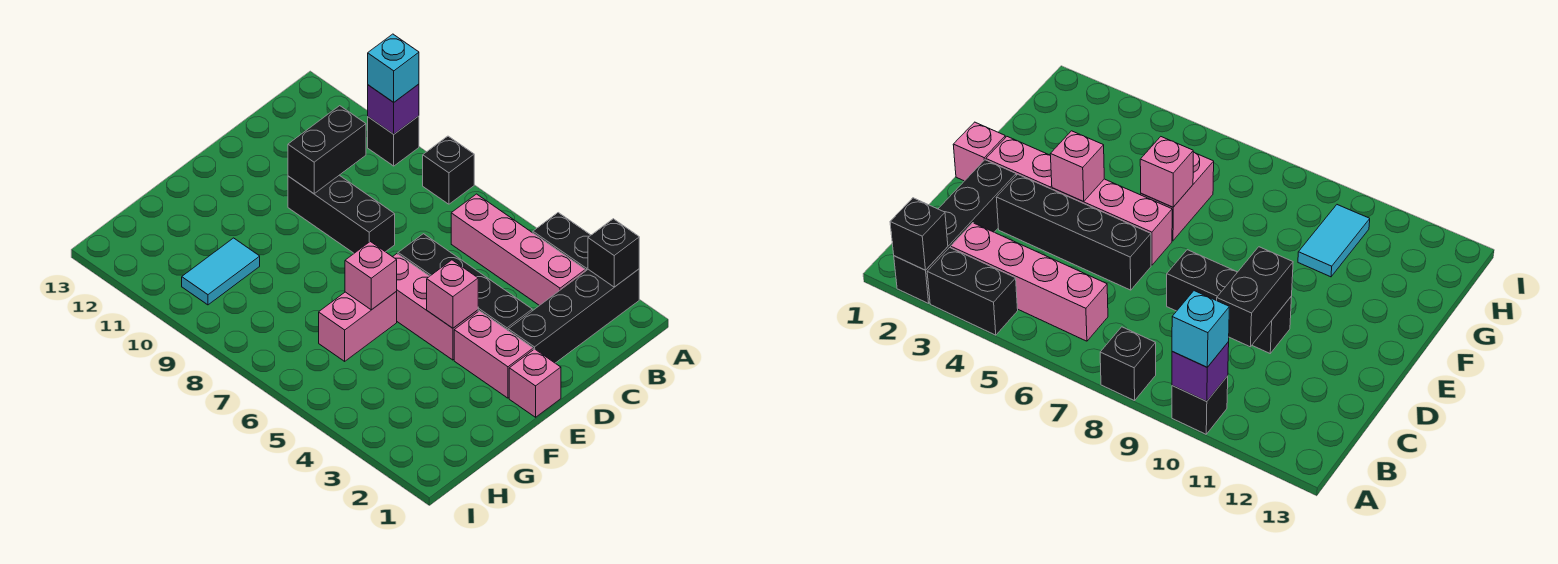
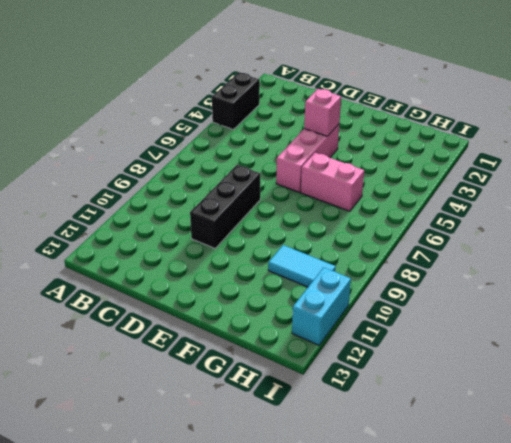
cyan brick I11:I12 level 1 -> none
none -> black brick A2:D2 level 1
none -> black brick A8 level 1
none -> black brick A10 level 1

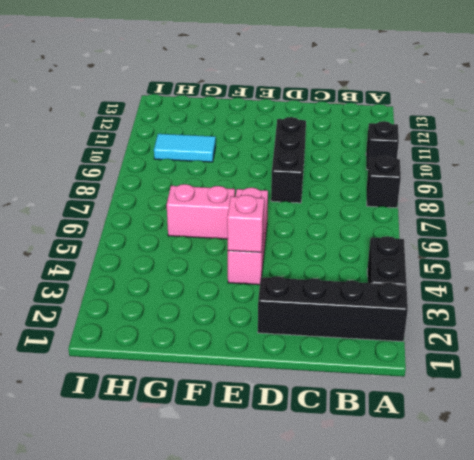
none -> pink brick B3:B6 level 1
none -> black brick D3:D6 level 1
none -> pink brick E1 level 1

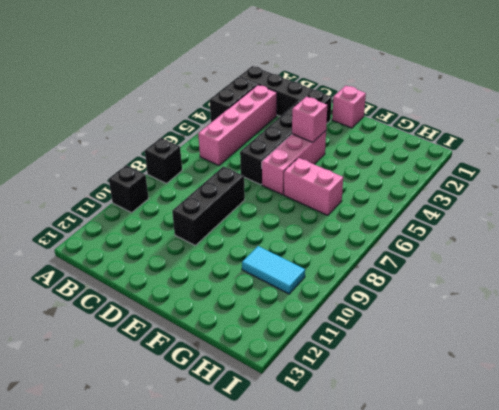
none -> pink brick E2:E3 level 1
none -> black brick A2 level 2
none -> purple brick A10 level 2

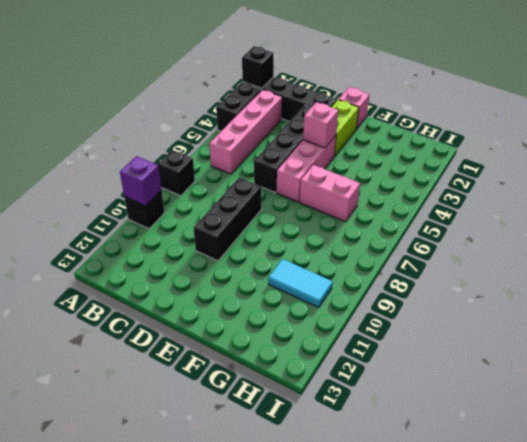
lime brick E2:E3 level 1 -> pink brick E2:E3 level 1
none -> black brick C10:D10 level 2
none -> pink brick F6 level 2
none -> cyan brick A10 level 3

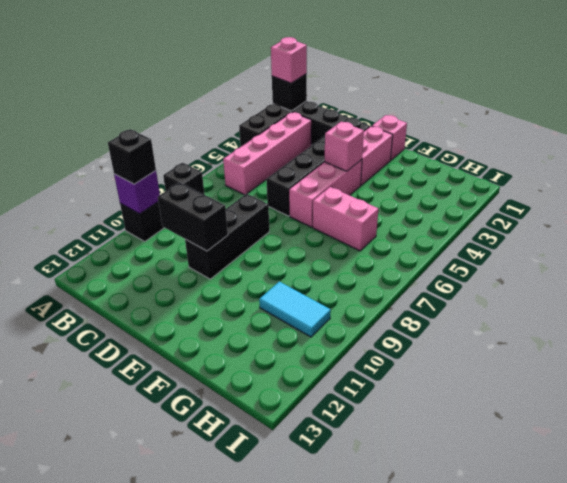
pink brick A2 level 3 -> pink brick F6 level 2
black brick A10 level 3 -> cyan brick A10 level 3

